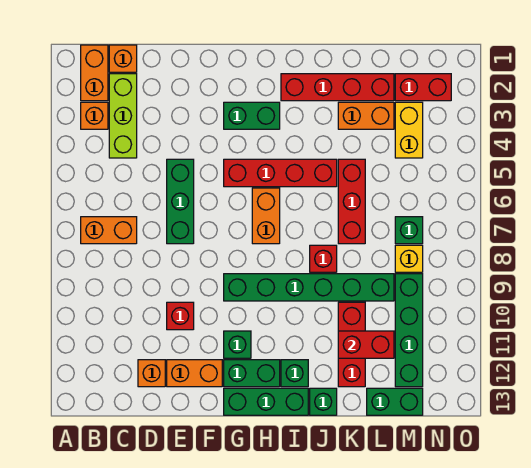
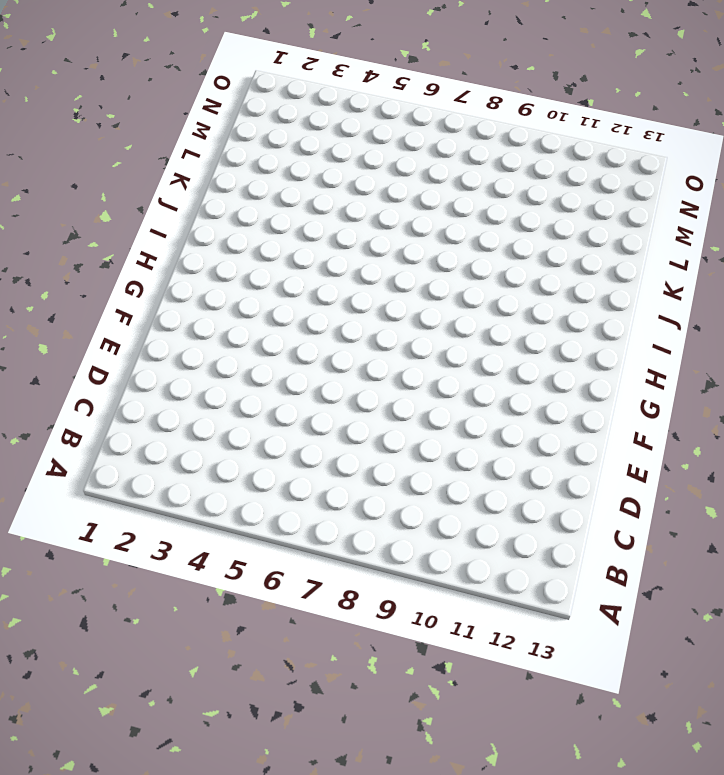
none -> orange brick B1:B2 level 1
none -> orange brick B3 level 1
none -> orange brick B7:C7 level 1
none -> orange brick C1 level 1

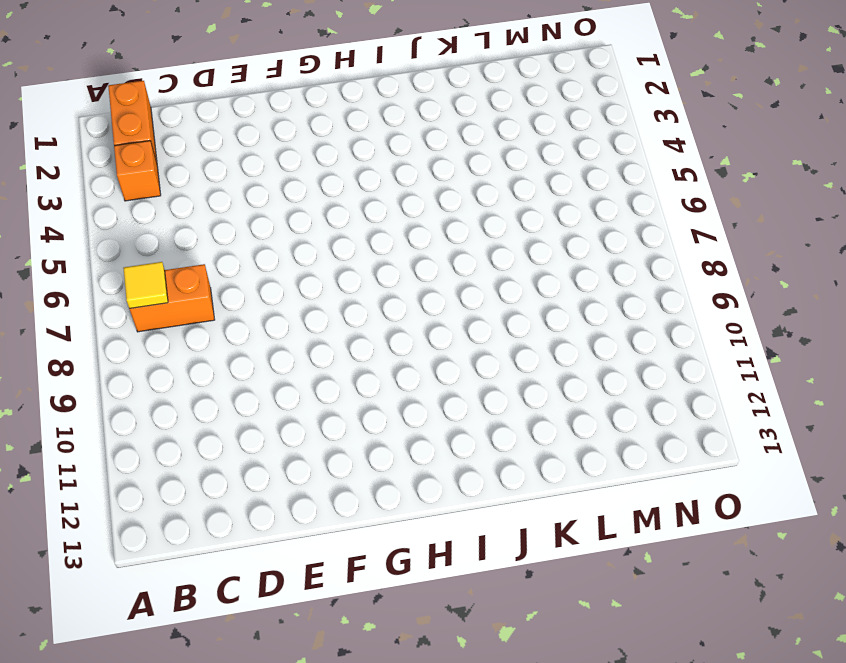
yellow tile B7 level 2 -> none
none -> orange brick C1 level 1
none -> lime brick C2:C4 level 1
none -> orange brick D12 level 1
none -> green brick E5:E7 level 1

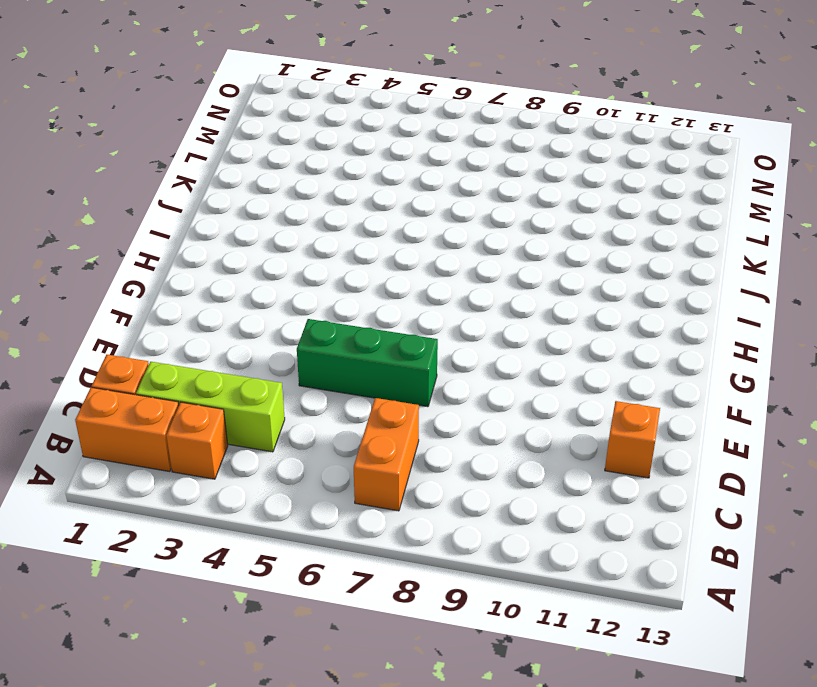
none -> red brick E10 level 1
none -> orange brick E12:F12 level 1
none -> green brick G3:H3 level 1
none -> red brick G5:J5 level 1

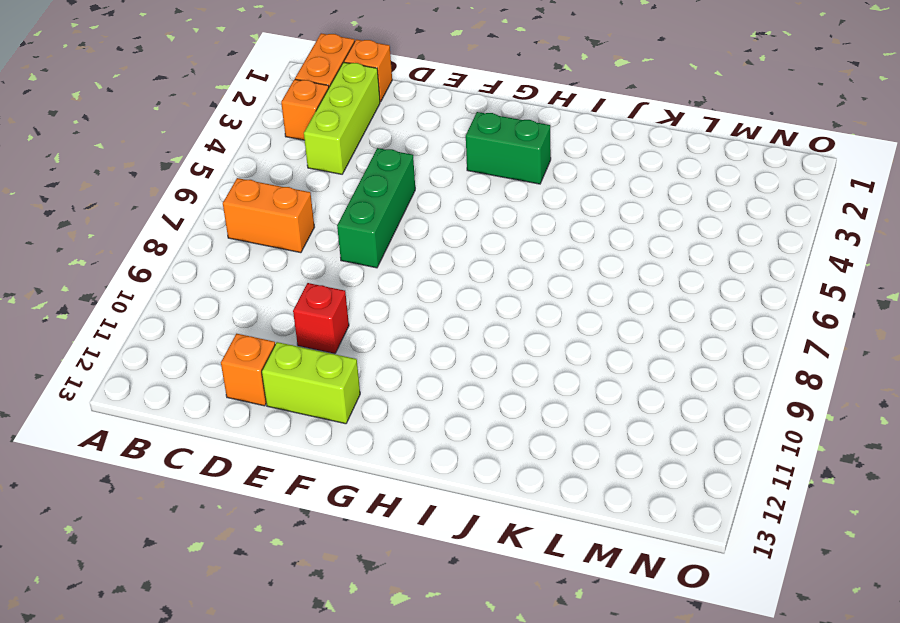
lime brick E12:F12 level 1 -> orange brick E12:F12 level 1
none -> red brick G5:J5 level 1
none -> green brick G9:L9 level 1
none -> green brick G11 level 1
none -> green brick G12:H12 level 1

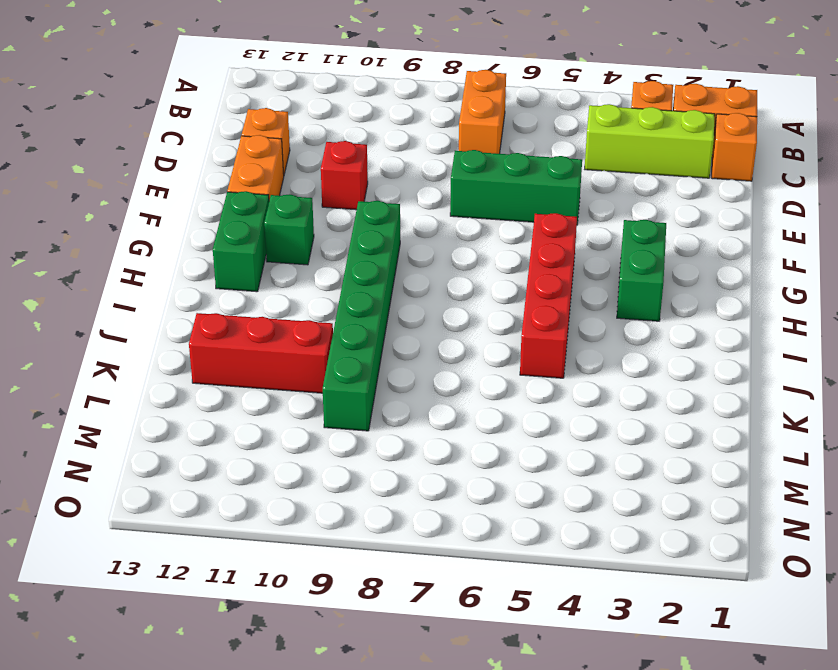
none -> green brick G13:I13 level 1
none -> orange brick H6:H7 level 1
none -> red brick I2:L2 level 1
none -> green brick I12 level 1

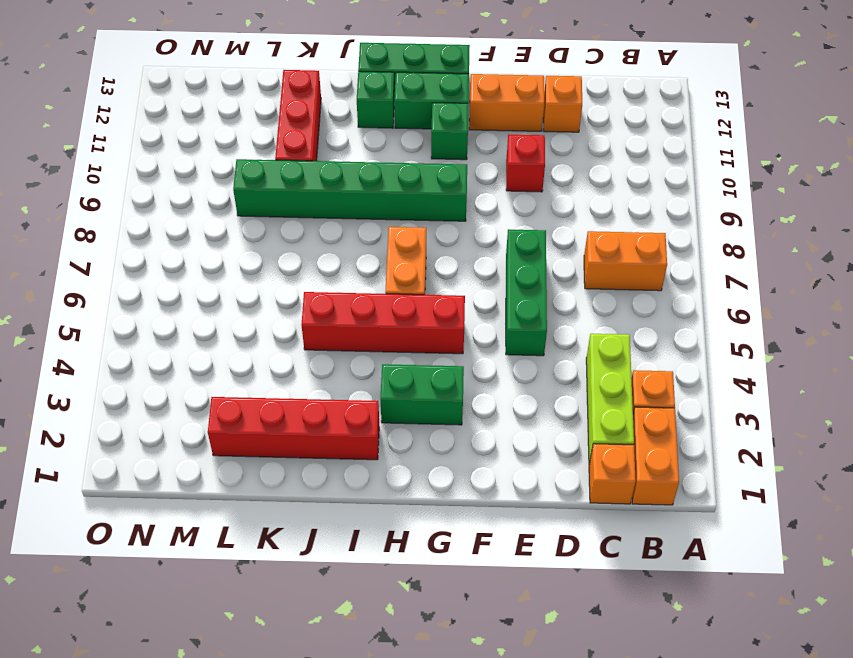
none -> red brick J8 level 1
none -> green brick J13 level 1
none -> orange brick K3:L3 level 1
none -> red brick K5:K7 level 1

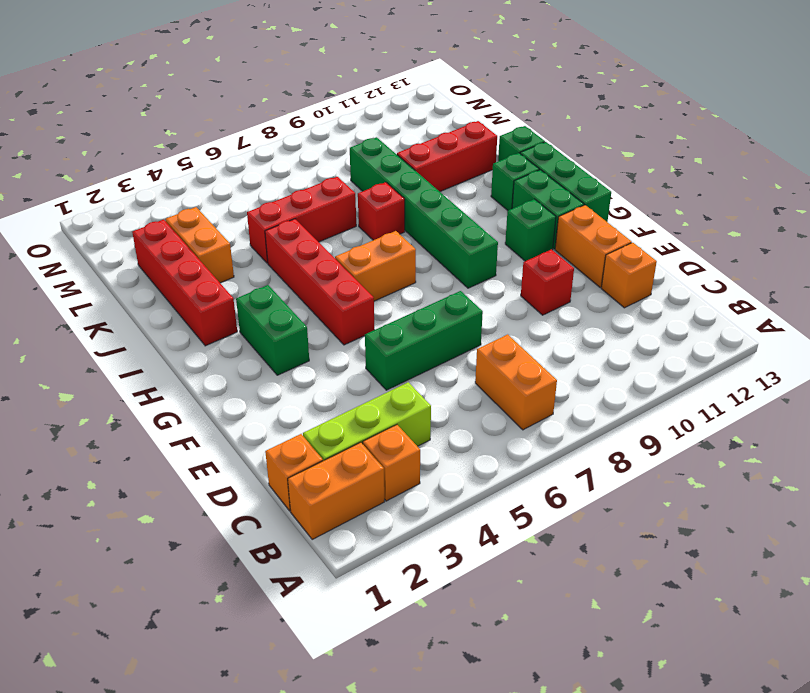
none -> green brick L13:M13 level 1
none -> red brick M2:N2 level 1
none -> yellow brick M3:M4 level 1
none -> green brick M7 level 1

